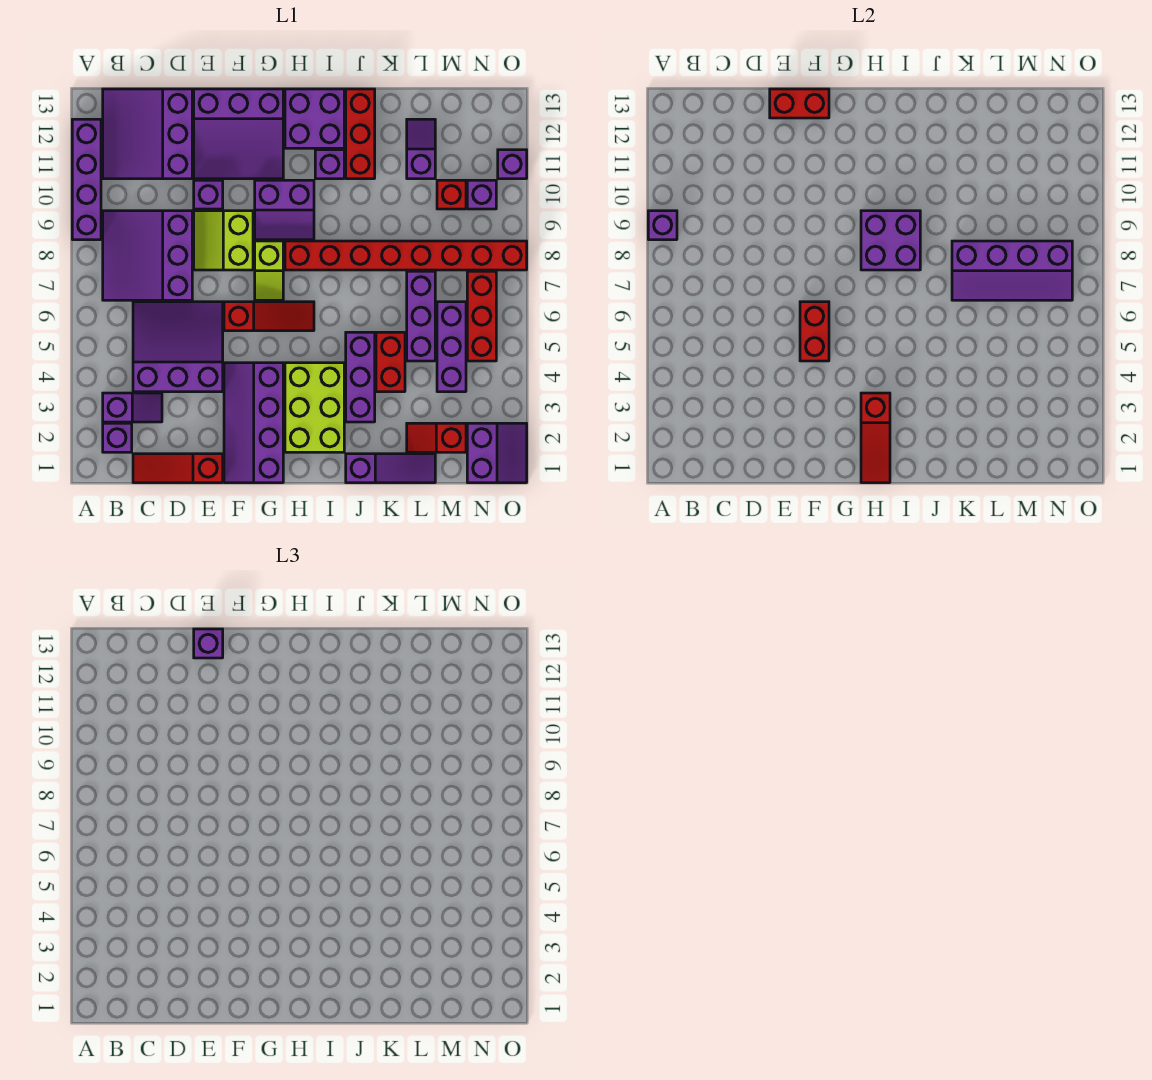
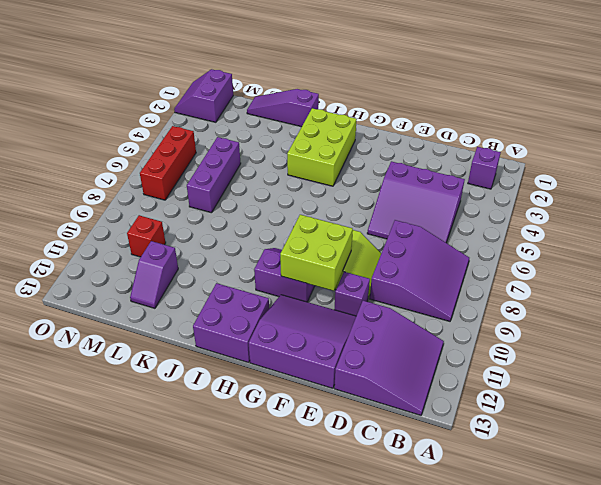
lime brick F9:G10 level 2 -> none
none -> purple brick A9:A12 level 1
none -> purple slope B3:C3 level 1 top B
none -> red slope C1:E1 level 1 top E
none -> purple slope F1:G4 level 1 top G

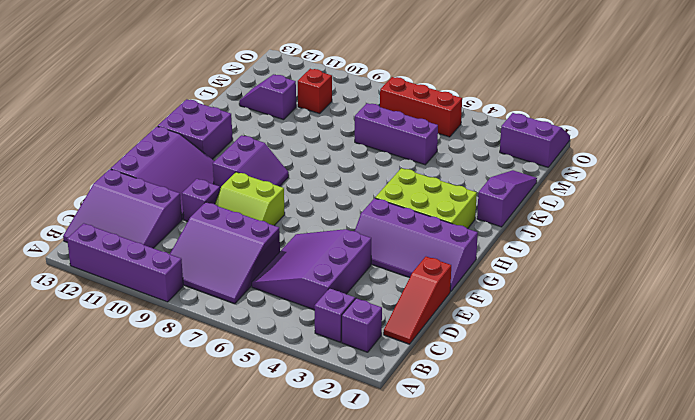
none -> red slope F6:H6 level 1 top F
none -> lime slope G7:G8 level 1 top 8
none -> red brick H8:O8 level 1
none -> purple brick I11 level 1

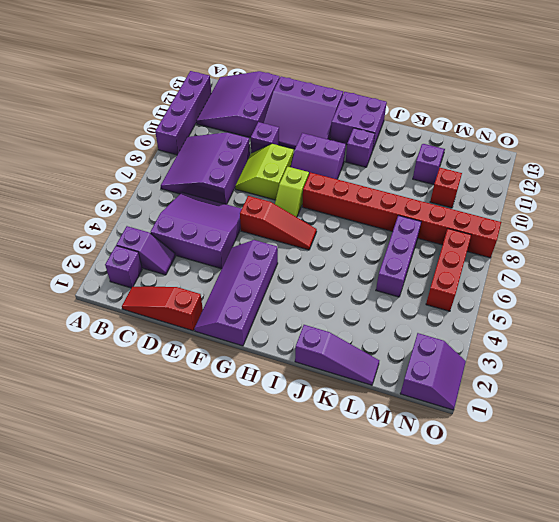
none -> lime brick H2:I4 level 1
none -> purple brick J3:J5 level 1
none -> red brick J11:J13 level 1
none -> red brick K4:K5 level 1

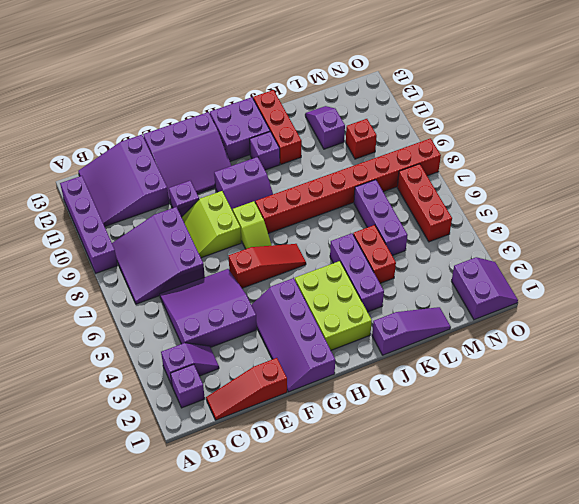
none -> red slope L2:M2 level 1 top M
none -> purple brick M4:M6 level 1
none -> purple brick N10 level 1
none -> purple brick O11 level 1

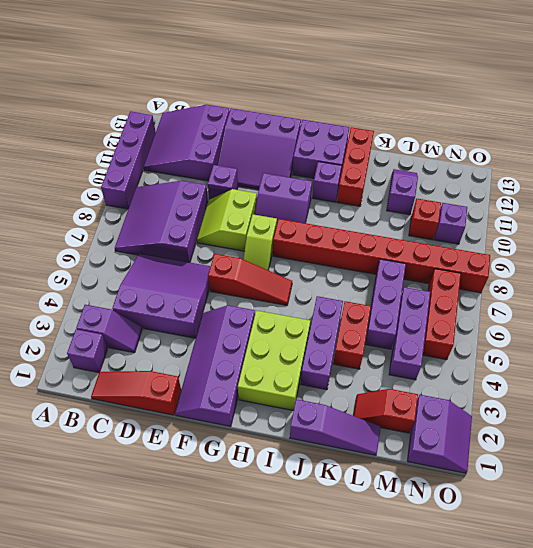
none -> purple brick O11 level 1
none -> purple brick A9 level 2
none -> red brick E13:F13 level 2
none -> red brick F5:F6 level 2

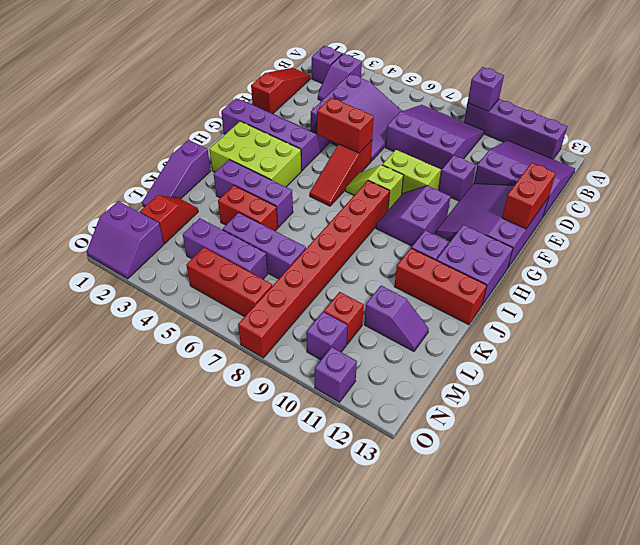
none -> red slope H1:H3 level 2 top 3
none -> purple brick H8:I9 level 2
none -> purple slope K7:N8 level 2 top 8
none -> purple brick E13 level 3

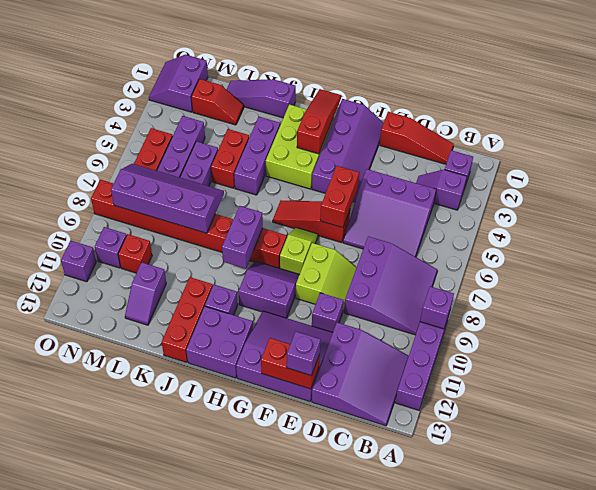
purple brick I8:I9 level 2 -> purple brick H8:I9 level 2

